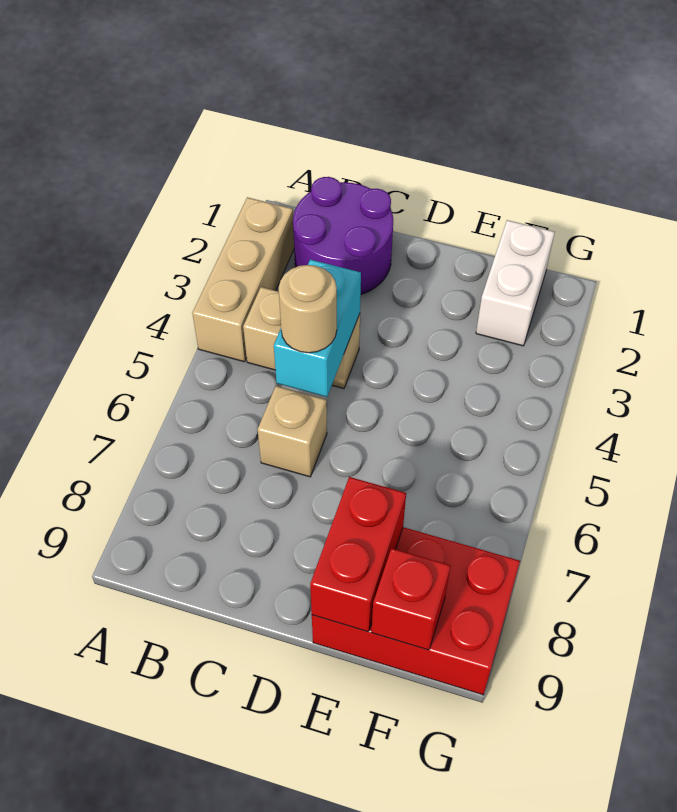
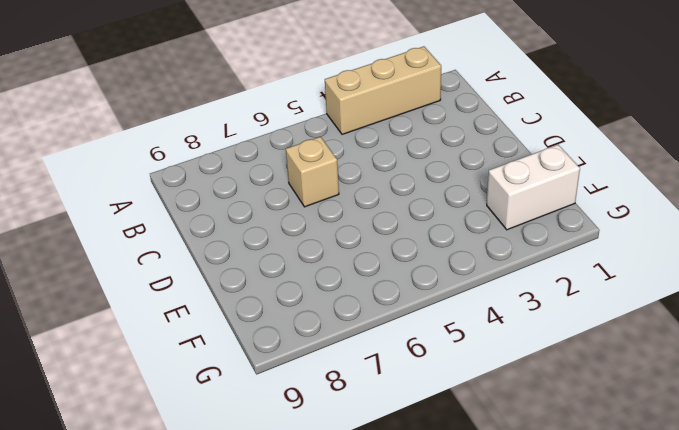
none -> purple round brick B1:C2 level 1
none -> tan brick B4:C4 level 1

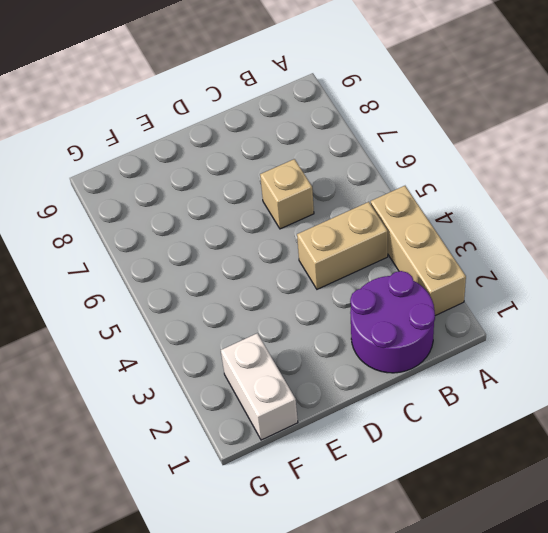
none -> red brick E8:G9 level 1
none -> cyan brick C4:C5 level 2

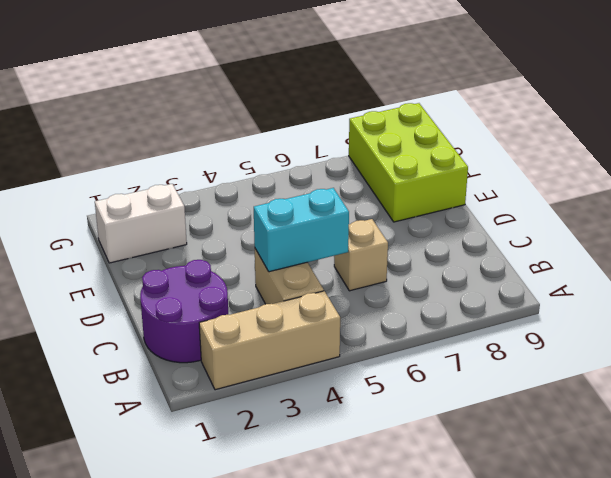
lime brick E8:G9 level 1 -> red brick E8:G9 level 1
none -> red brick E8:E9 level 2
none -> red brick F9 level 2

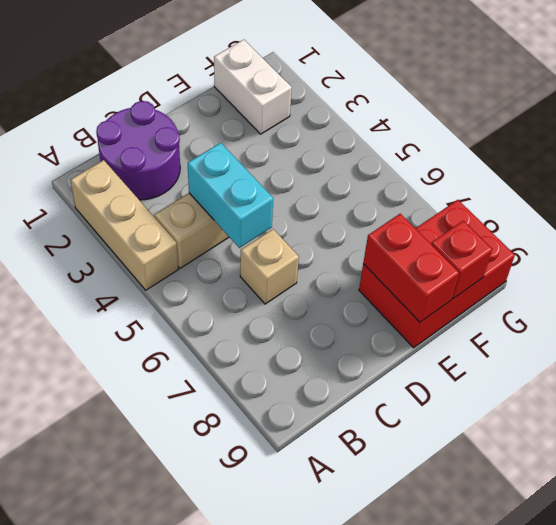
none -> tan round brick C5 level 3

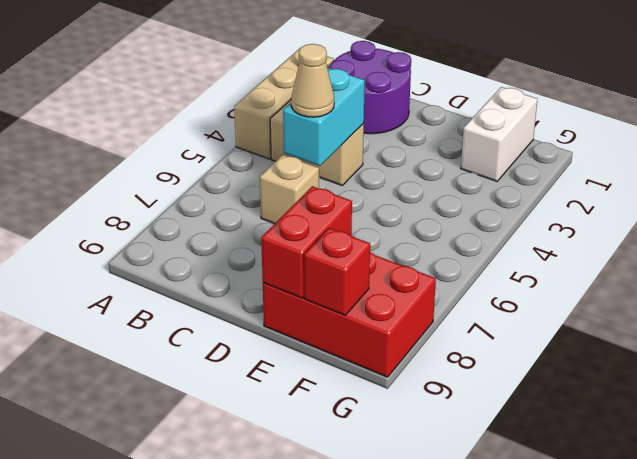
tan cone C5 level 3 -> tan round brick C5 level 3

